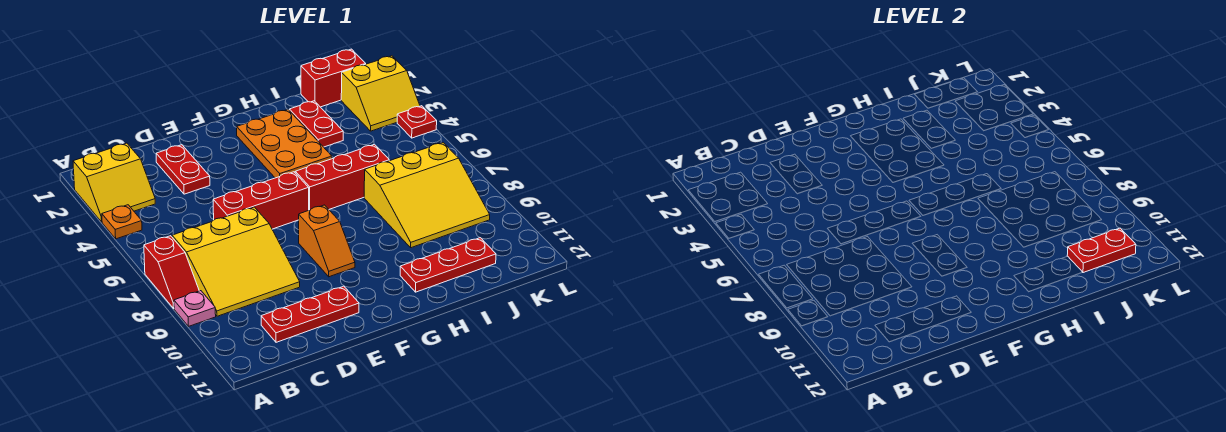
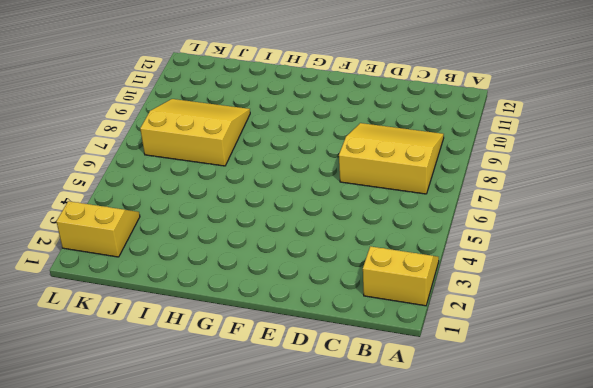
none -> orange plate A4 level 1
none -> red slope A7:A8 level 1 top 7
none -> pink plate A9 level 1

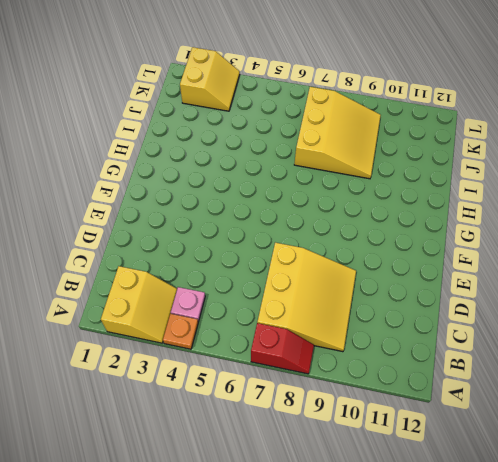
pink plate B4 level 1 -> pink plate A9 level 1
none -> red plate C11:E11 level 1
none -> red plate D2:D3 level 1
none -> red brick D6:F6 level 1

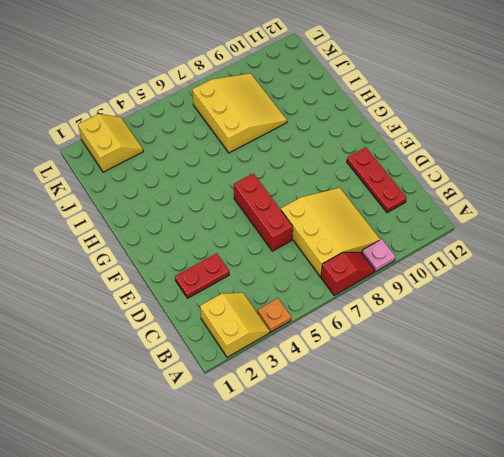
none -> orange slope F8:F9 level 1 top 8
none -> orange plate G2:H4 level 1
none -> red brick G6:I6 level 1

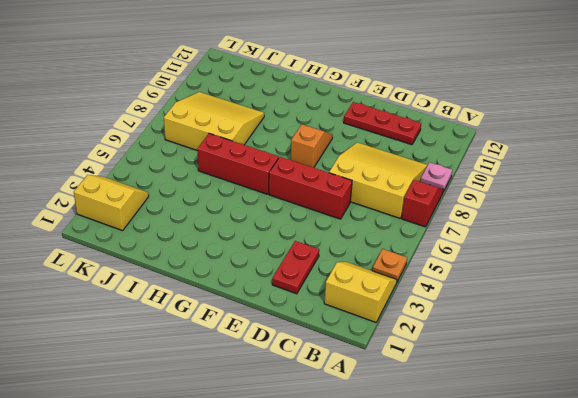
none -> orange plate G2:H4 level 1
none -> red plate H11:J11 level 1
none -> red plate I2:I3 level 1

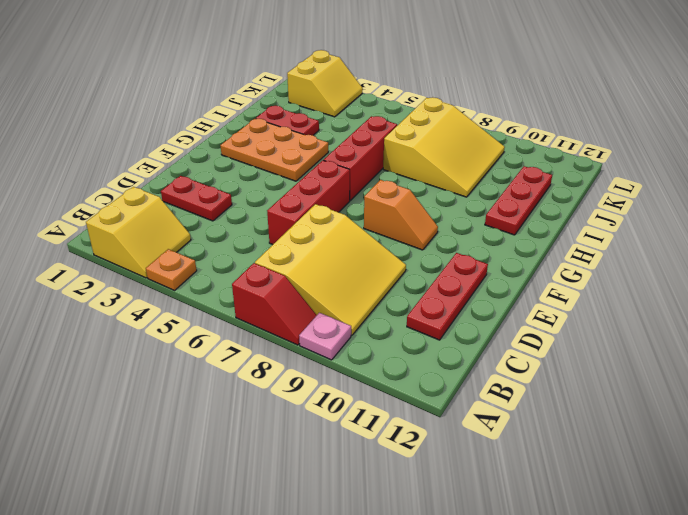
none -> red brick J1:K1 level 1
none -> red plate L4 level 1
none -> red plate J11:K11 level 2

